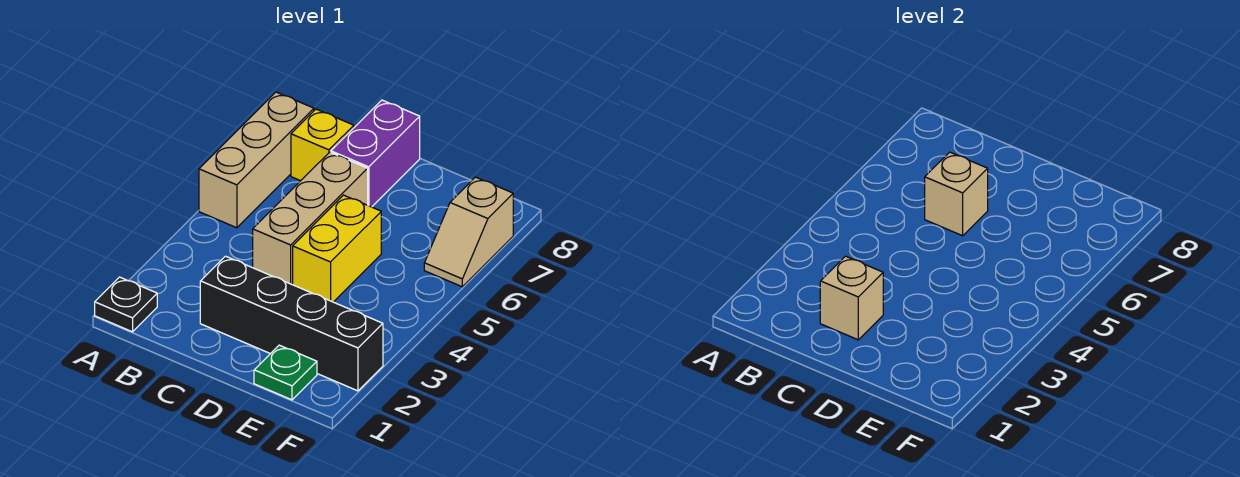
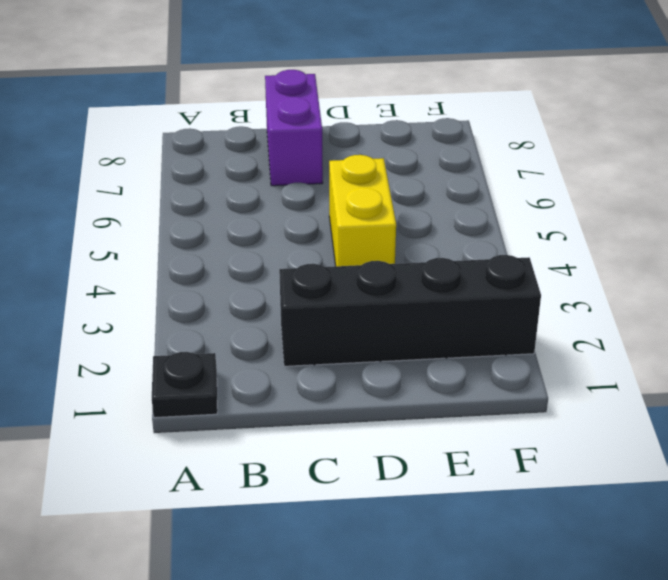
none -> tan brick A5:A7 level 1
none -> yellow brick B7 level 1

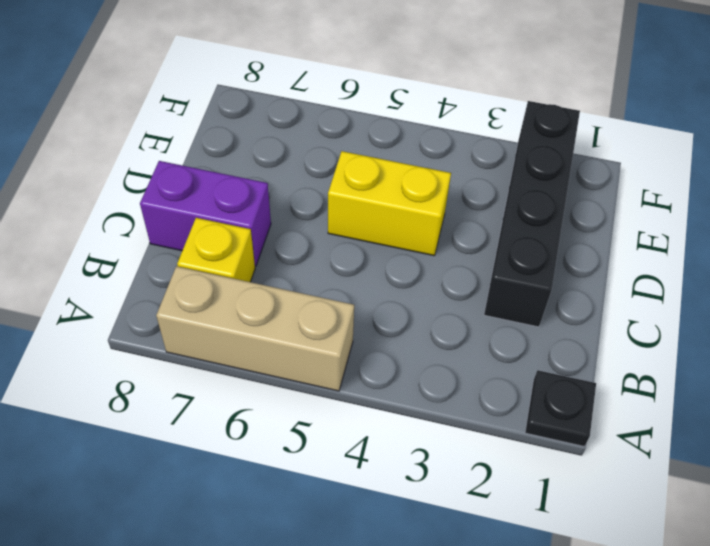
none -> tan brick C4:C6 level 1
none -> green plate E1 level 1

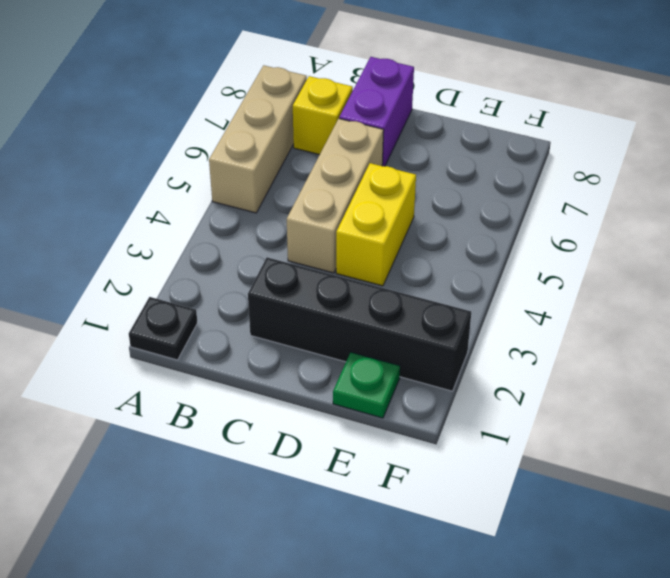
none -> tan slope F6:F7 level 1 top 7
none -> tan brick C2 level 2

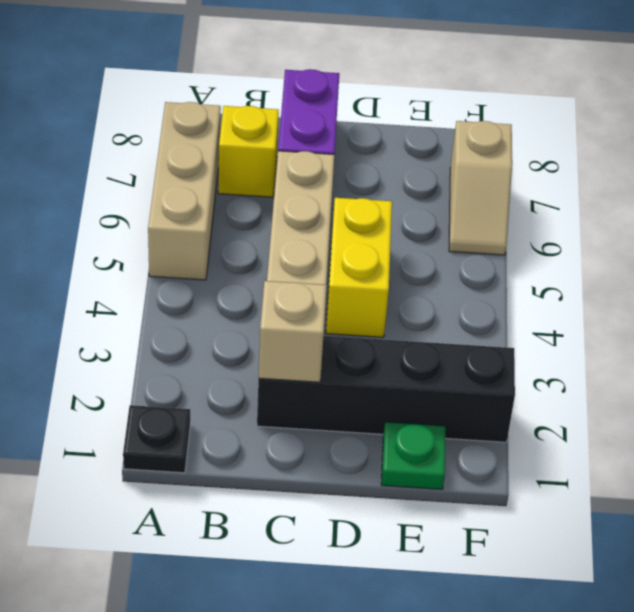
none -> tan brick C6 level 2

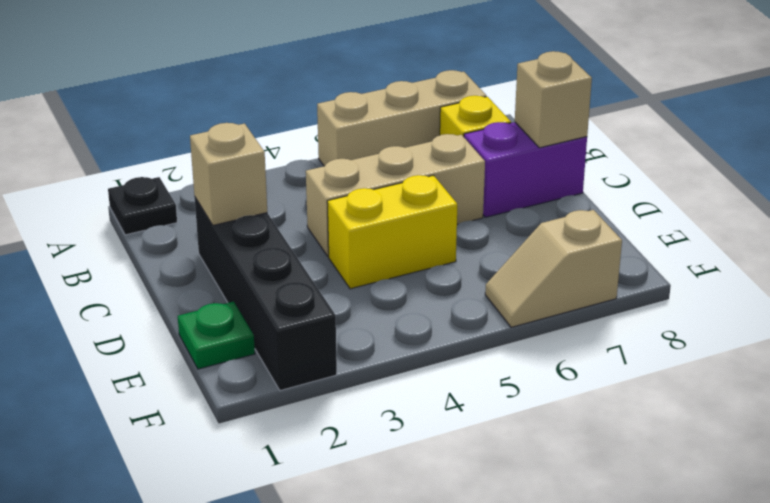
tan brick C8 level 2 -> tan brick C6 level 2

